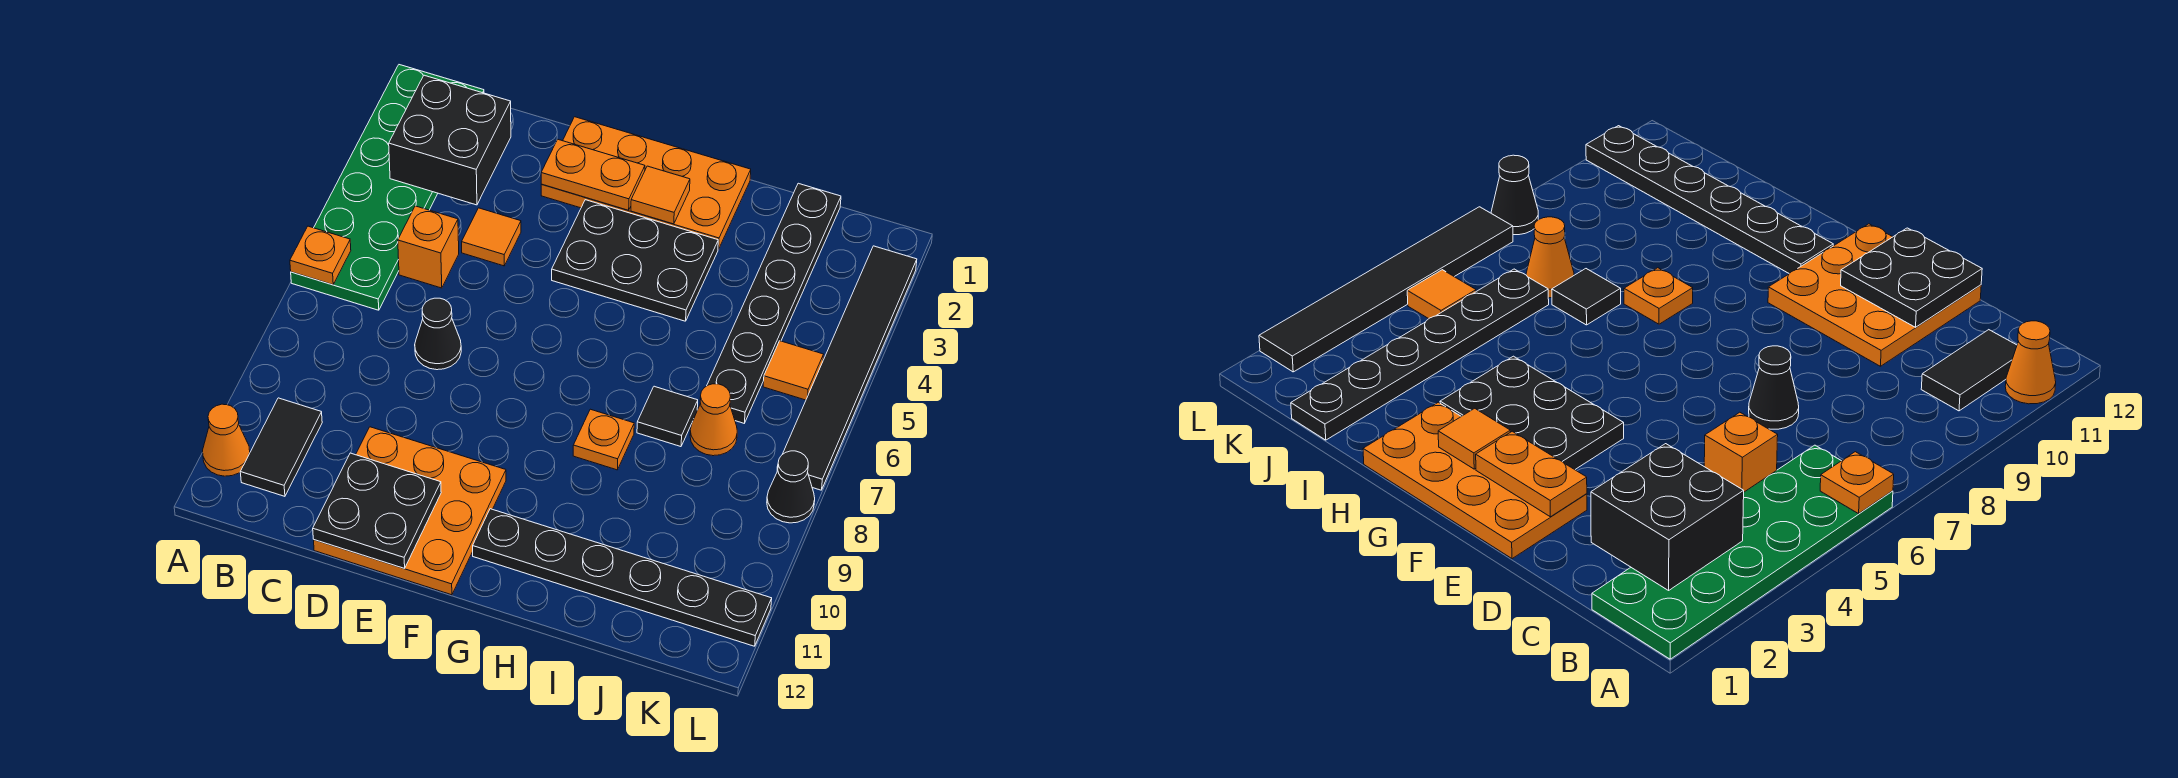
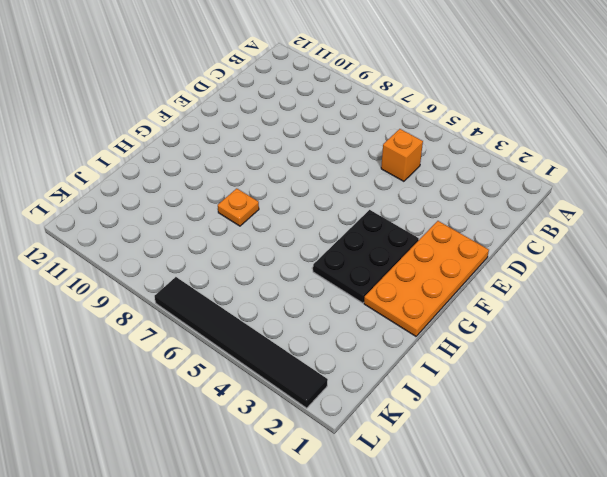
none -> green plate A1:B6 level 1
none -> orange cone A11 level 1
none -> black tile B10:B11 level 1

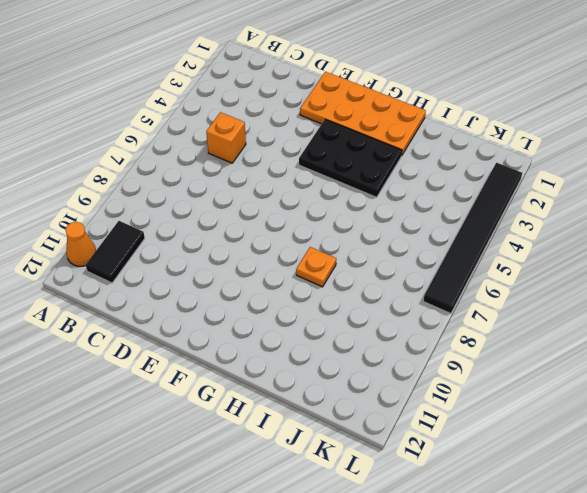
none -> green plate A1:B6 level 1
none -> orange tile D4 level 1
none -> black cone D7 level 1

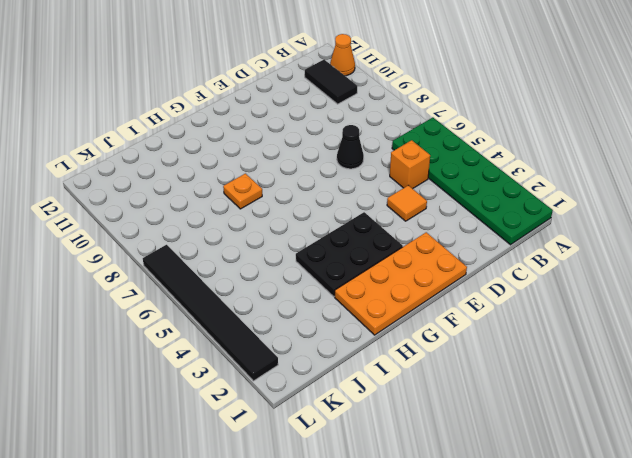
none -> orange plate D10:F12 level 1
none -> black plate G11:L11 level 1
none -> black tile I7 level 1

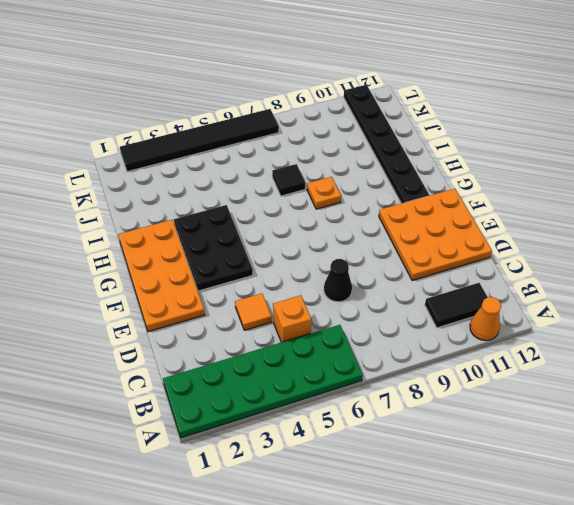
none -> black plate J1:J6 level 1
none -> orange cone J7 level 1
none -> orange tile K5 level 1

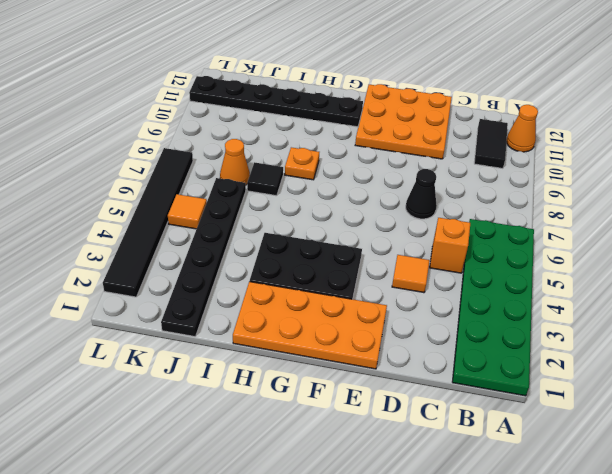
none -> black cone L8 level 1
none -> orange plate A6 level 2
none -> black brick B2:C3 level 2

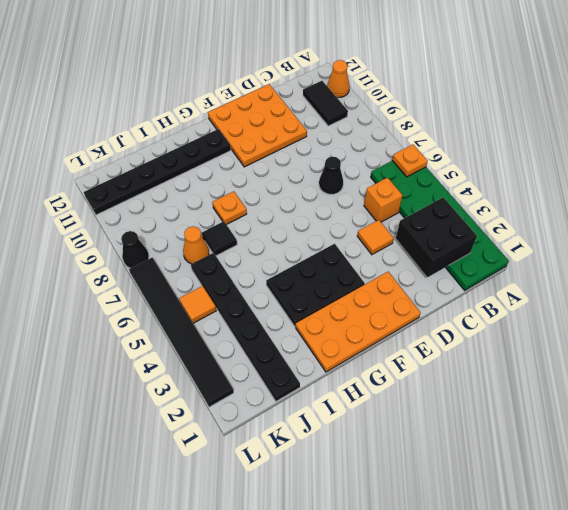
none -> black plate D11:E12 level 2
none -> orange plate E2:F2 level 2
none -> orange tile G2 level 2

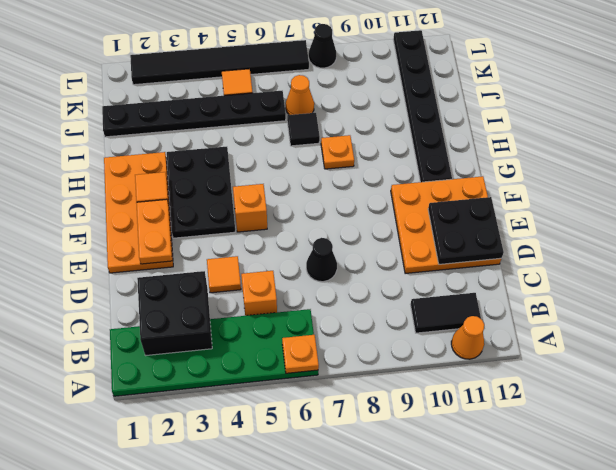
orange brick F5 level 1 -> none

